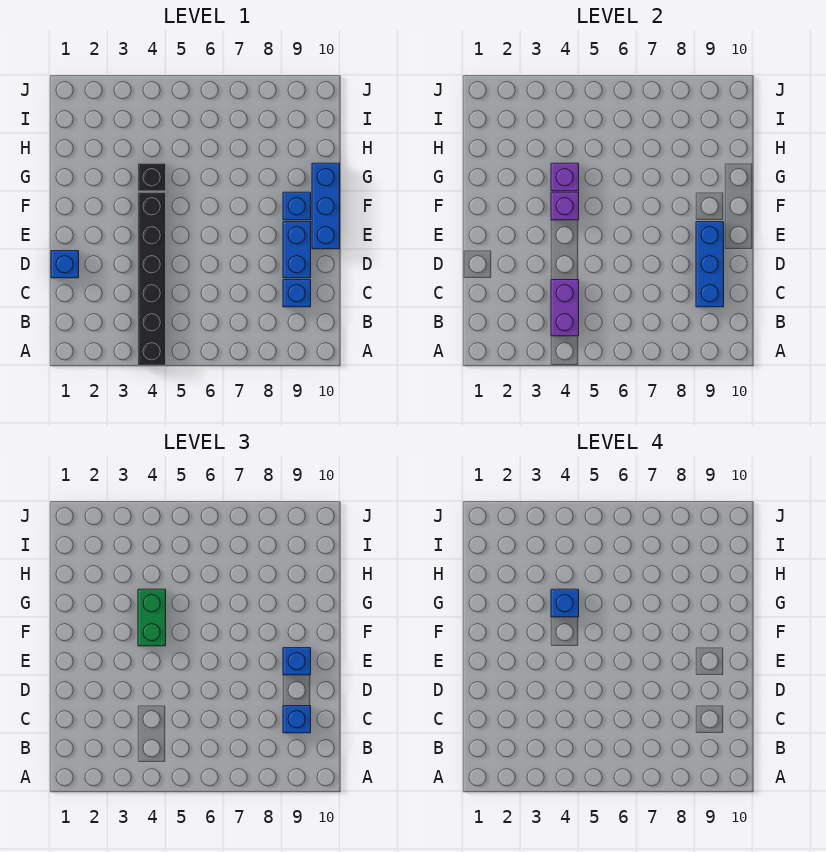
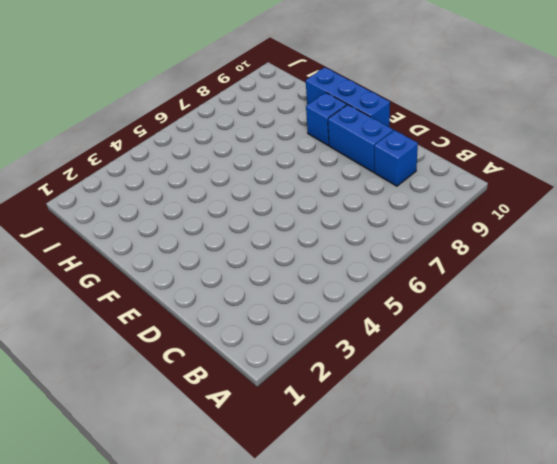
none -> black brick A4:F4 level 1
none -> blue brick D1 level 1
none -> black brick G4 level 1

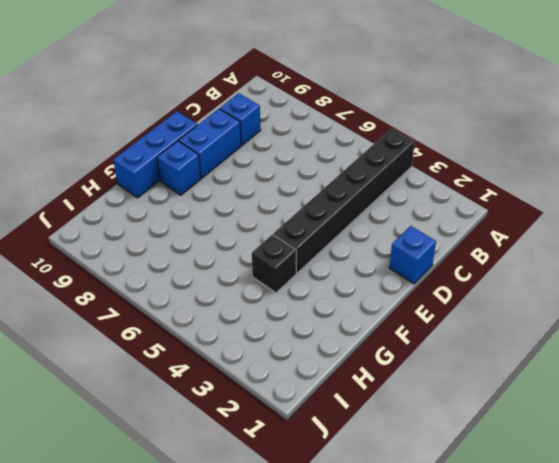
none -> purple brick B4:C4 level 2
none -> blue brick C9:E9 level 2
none -> purple brick F4 level 2

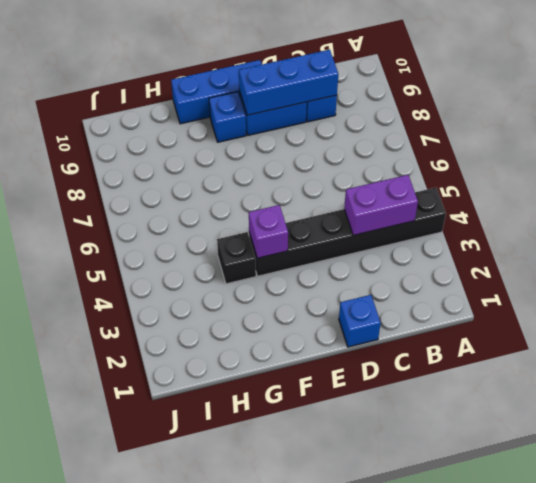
none -> purple brick G4 level 2
none -> blue brick C9 level 3
none -> blue brick E9 level 3

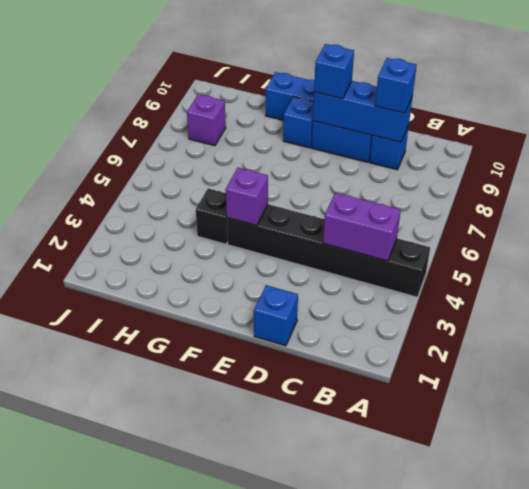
purple brick I8 level 1 -> purple brick G4 level 2
none -> green brick F4:G4 level 3
none -> blue brick G4 level 4

